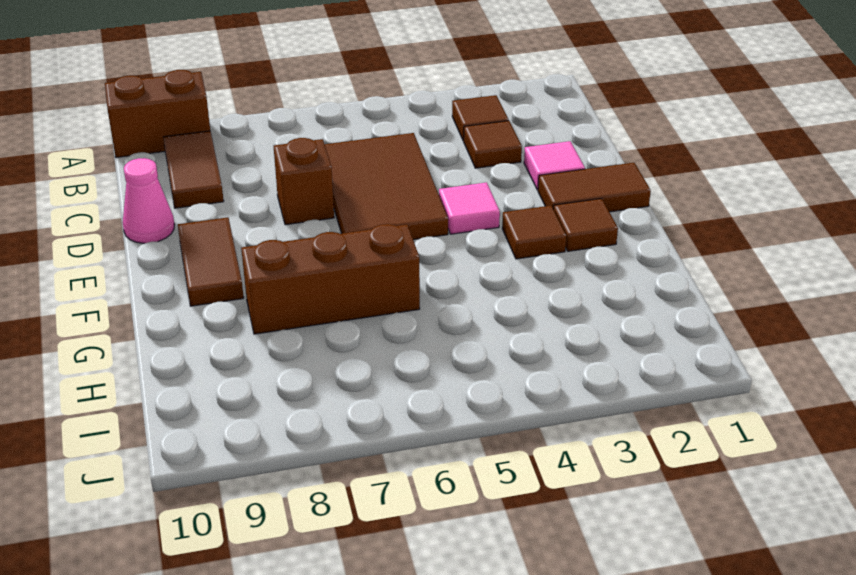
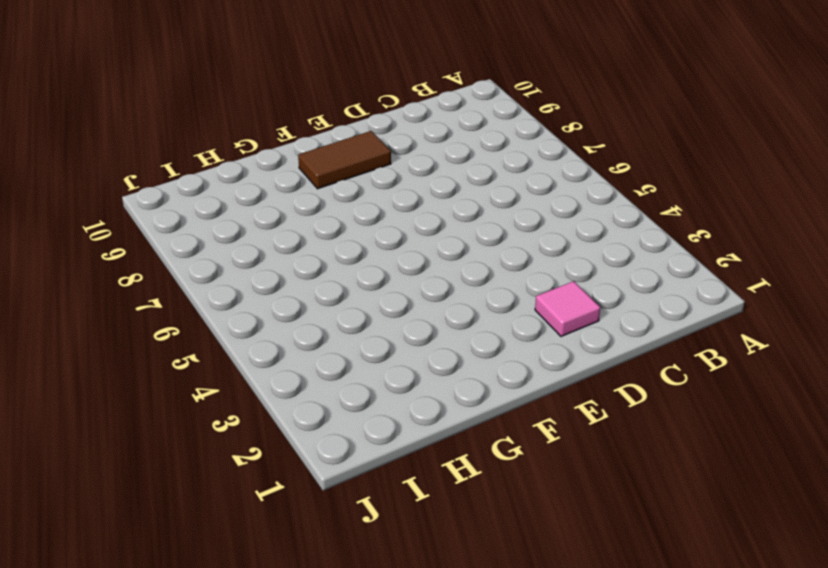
none -> brown brick A9:A10 level 1
none -> brown tile B3 level 1
none -> brown tile B9:C9 level 1

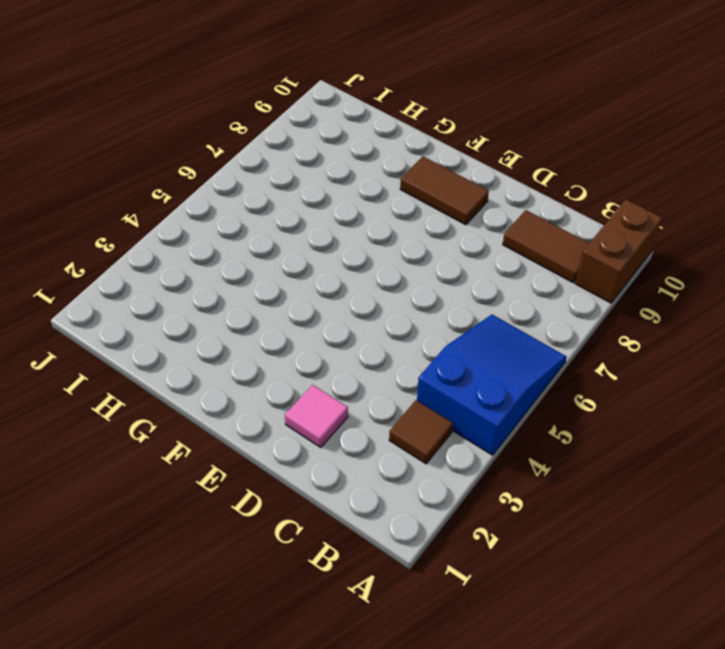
blue slope A4:B6 level 1 top 4 -> none
none -> brown tile C3 level 1
none -> brown tile C5:E6 level 1
none -> brown brick D7 level 1

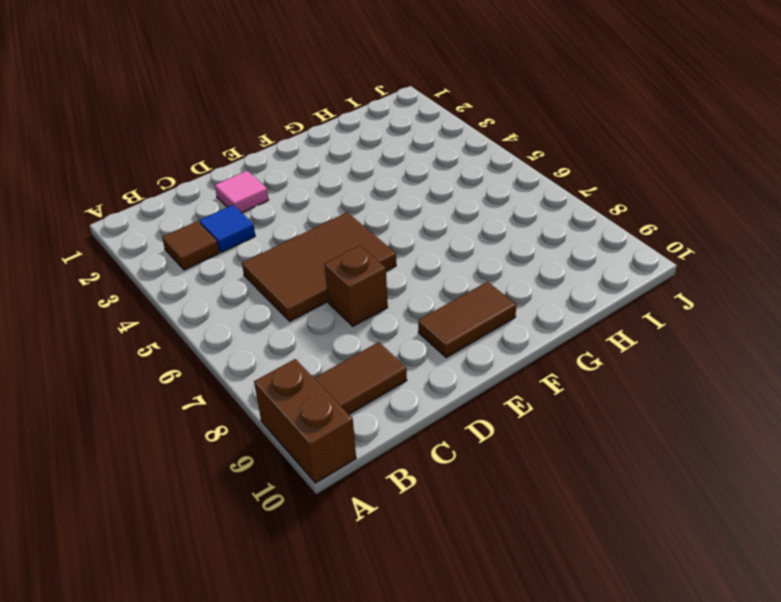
blue tile C3 level 1 -> brown tile C3 level 1
none -> pink cone D10 level 1
none -> brown tile E1:E2 level 1
none -> pink tile E4 level 1

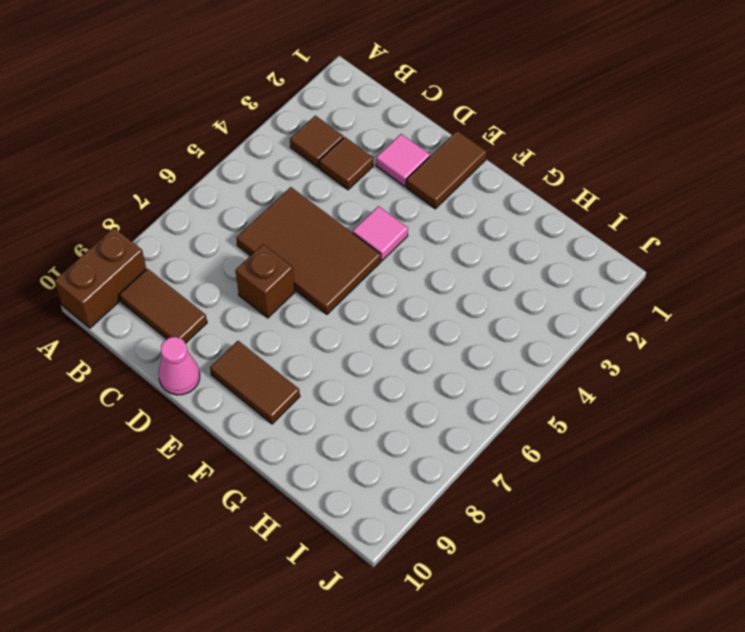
none -> brown tile F2 level 1
none -> brown tile F3 level 1
none -> brown brick G6:G8 level 1

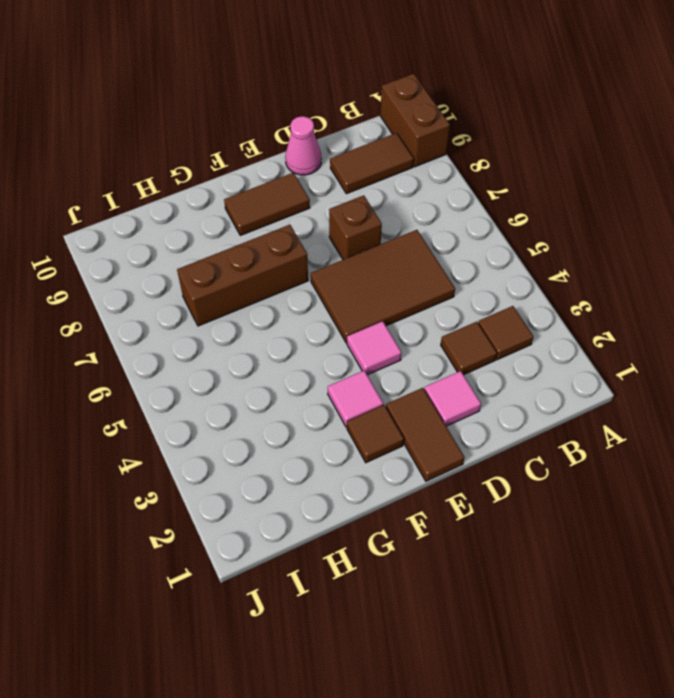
pink tile F3 level 1 -> brown tile F3 level 1
brown brick F7:H7 level 1 -> brown brick G6:G8 level 1

